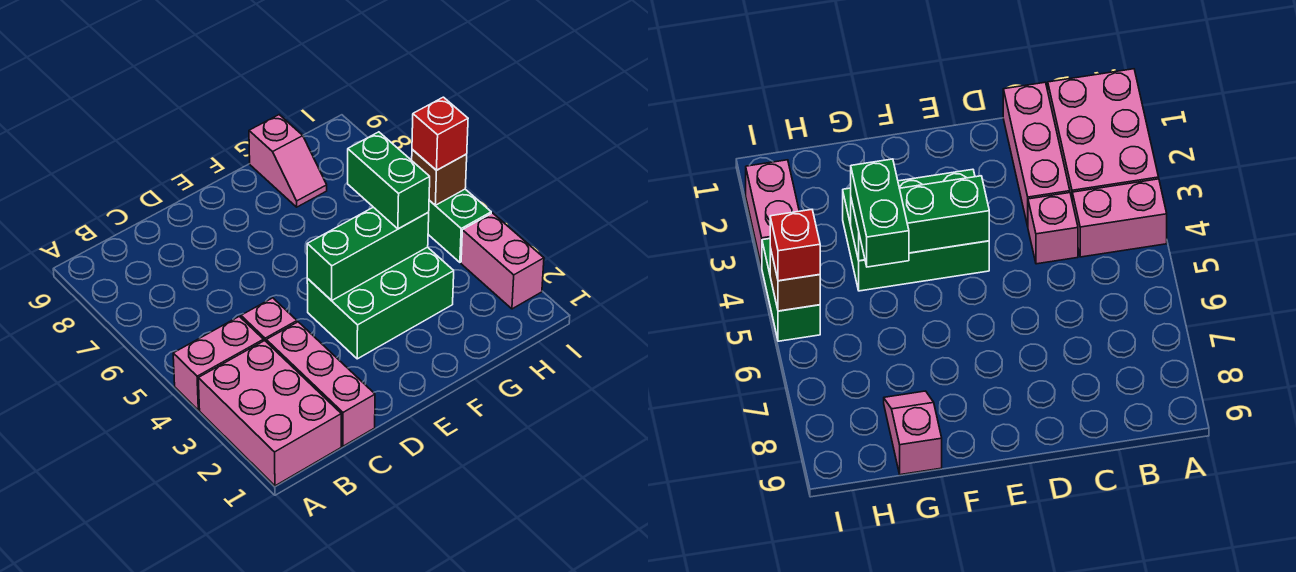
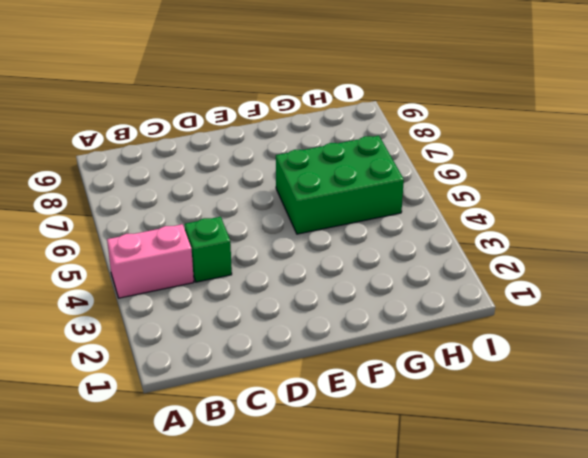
green brick C4 level 1 -> pink brick C4 level 1
green brick F5:H6 level 1 -> green brick E3:G4 level 1
none -> pink brick A1:B3 level 1
none -> pink brick C1:C3 level 1
none -> pink slope G8:G9 level 1 top 9

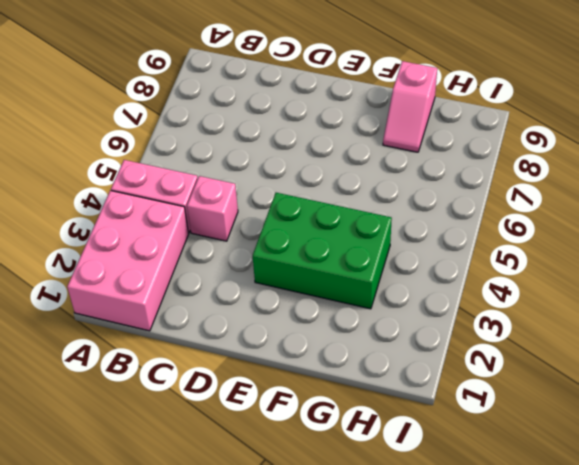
none -> pink brick C1:C3 level 1
none -> pink brick I2:I3 level 1
none -> green brick I4:I5 level 1

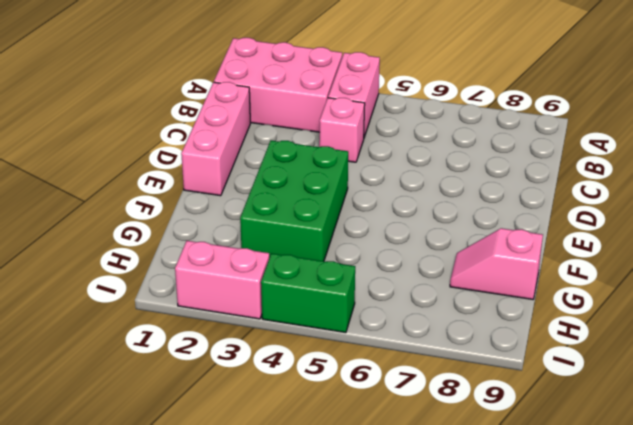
pink brick C1:E1 level 1 -> pink brick C1:C3 level 1
none -> green brick E4:G4 level 2
none -> brown brick I5 level 2
none -> green brick G4:G5 level 3

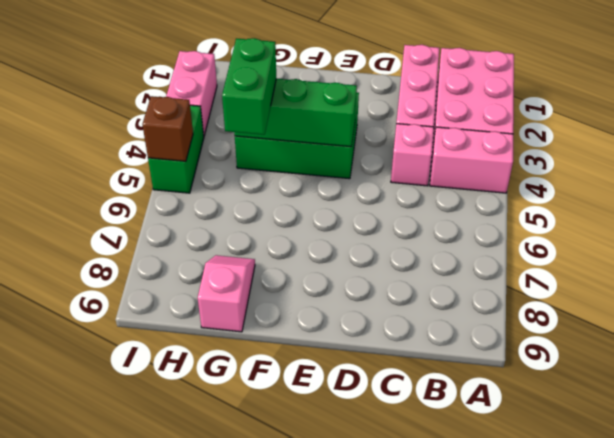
none -> red brick I5 level 3

